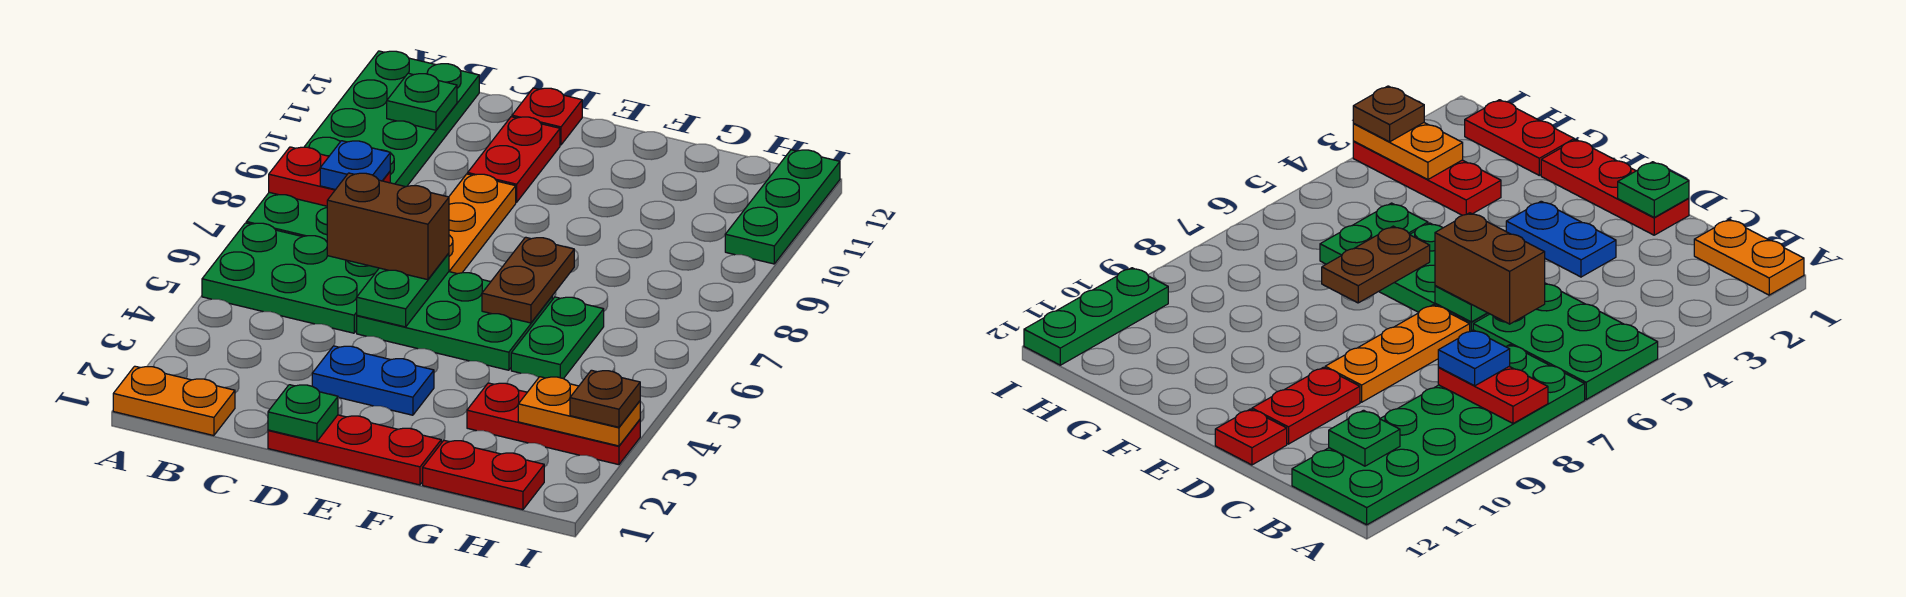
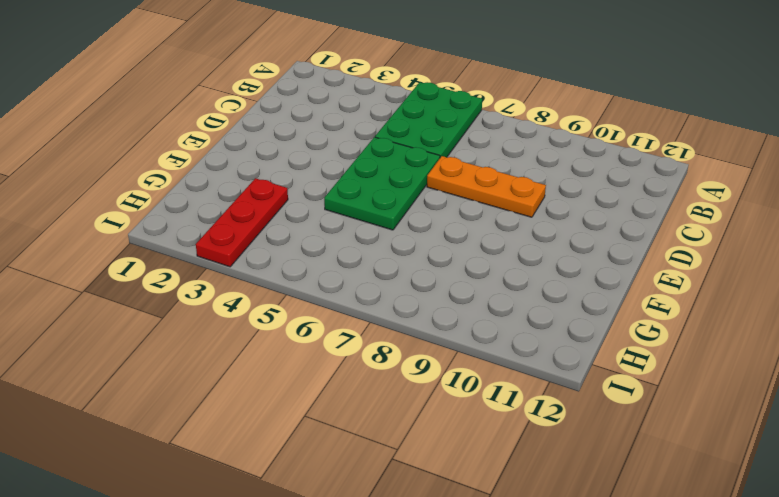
none -> orange plate A1:B1 level 1
none -> green plate A7:B12 level 1
none -> red plate D1:F1 level 1

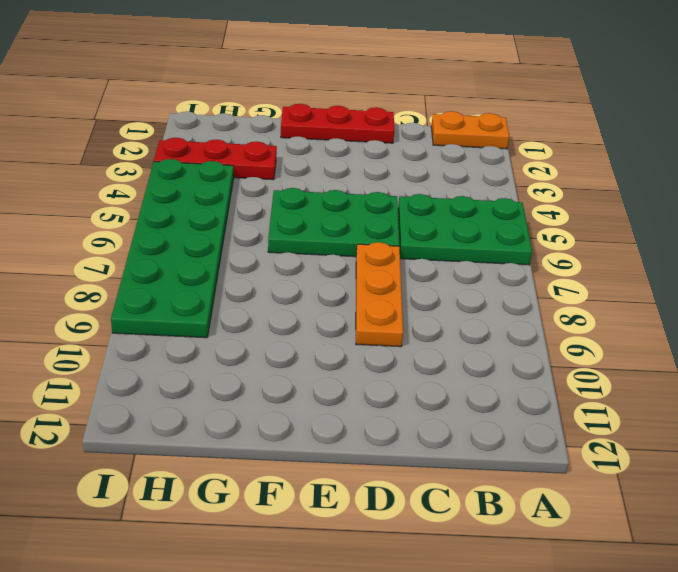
green plate H4:I9 level 1 -> green plate A7:B12 level 1
none -> blue plate D3:E3 level 1
none -> red plate D10:D11 level 1
none -> red plate D12 level 1

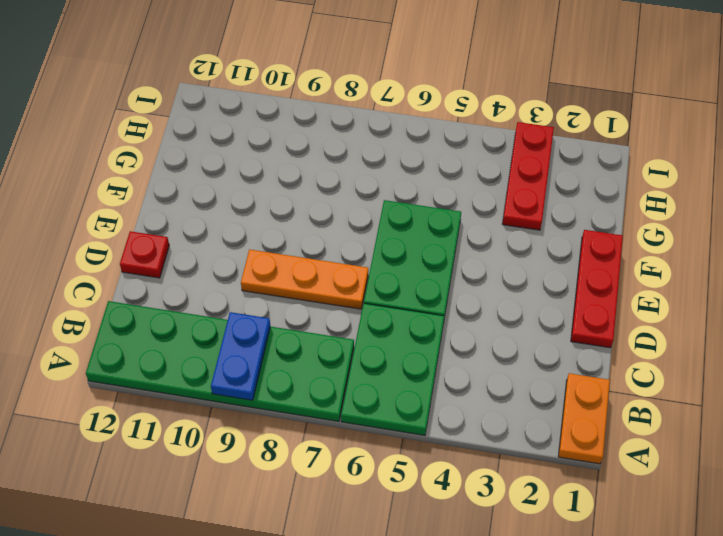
blue plate A9:B9 level 2 -> blue plate D3:E3 level 1
none -> red plate D10:D11 level 1
none -> red plate G1:H1 level 1
none -> green plate G5:G6 level 1

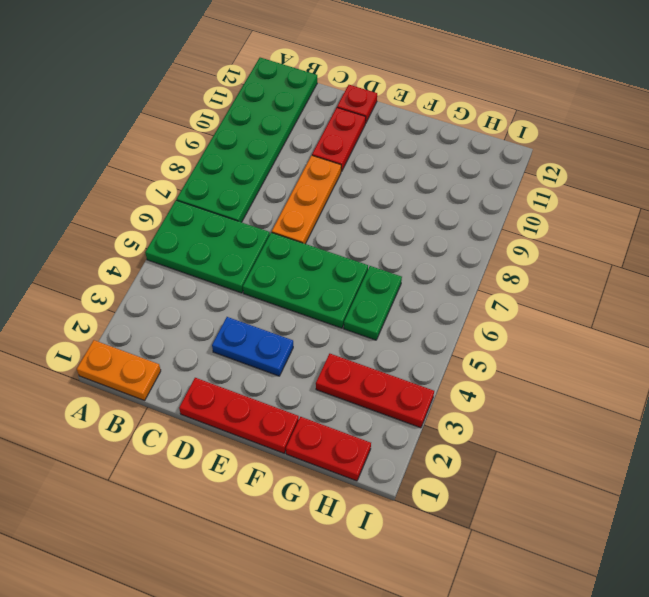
none -> green plate I10:I12 level 1
none -> red plate A8:B8 level 2
none -> green plate B11 level 2

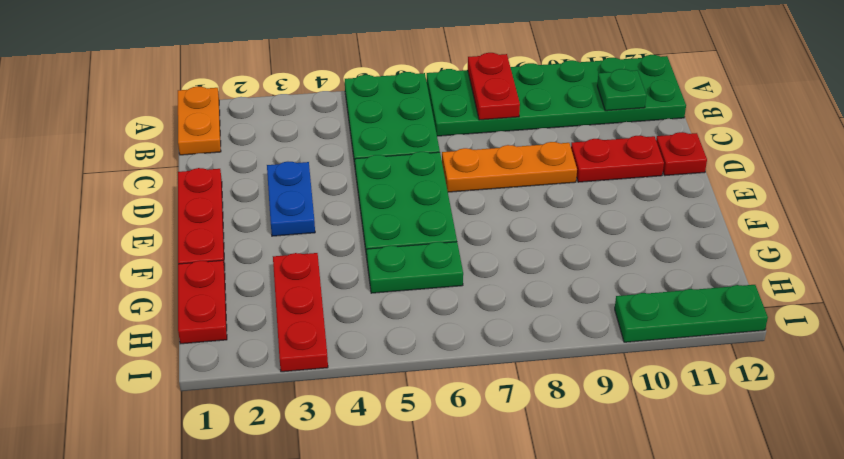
none -> green plate D1 level 2
none -> green plate D5:D6 level 2
none -> brown plate F6:F7 level 2

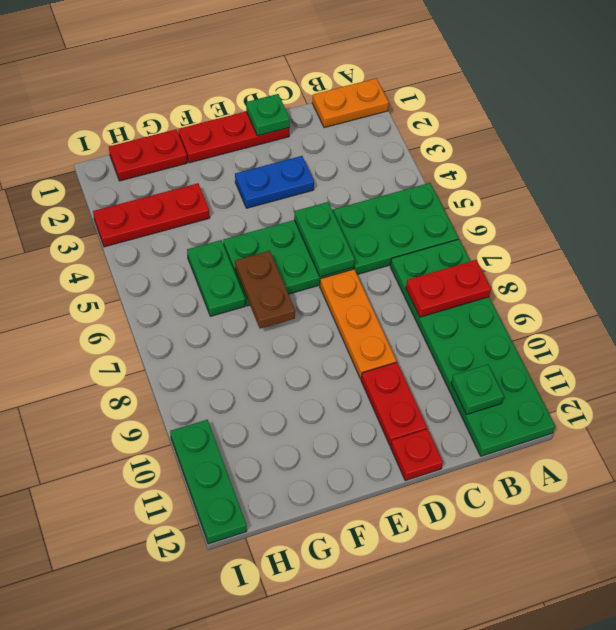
none -> orange plate H3:I3 level 2
none -> blue plate B8 level 3
none -> brown brick C6:D6 level 3

